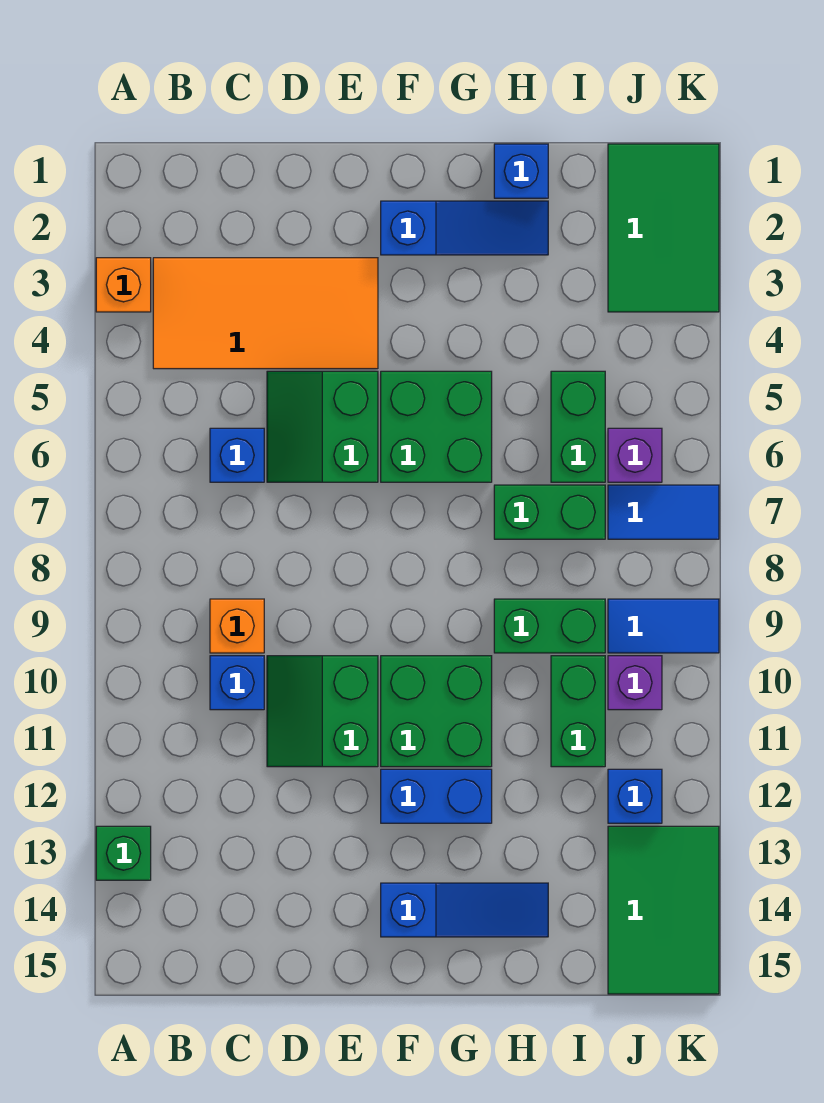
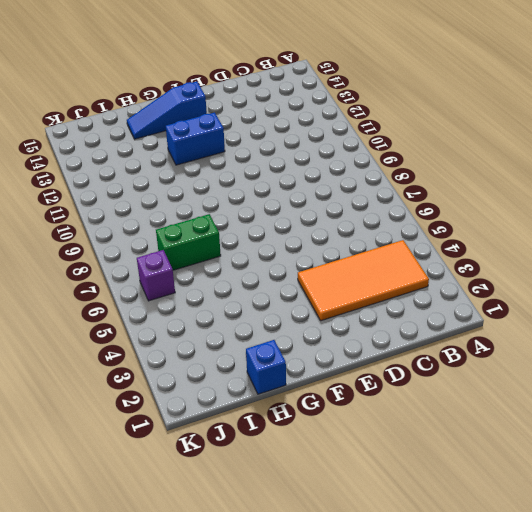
none -> orange brick A3 level 1
none -> green brick A13 level 1
none -> blue brick C6 level 1

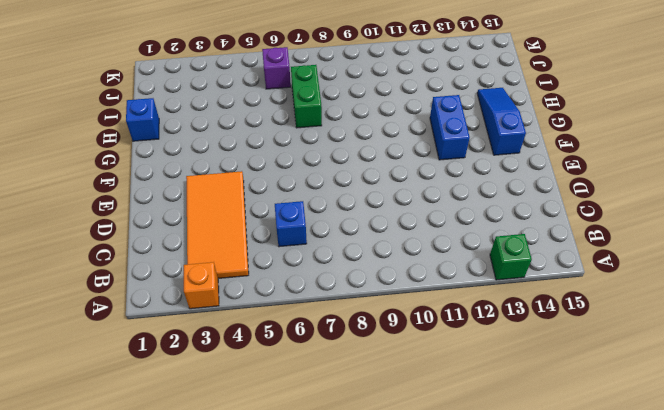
none -> orange brick C9 level 1
none -> blue brick C10 level 1
none -> green slope D5:E6 level 1 top E

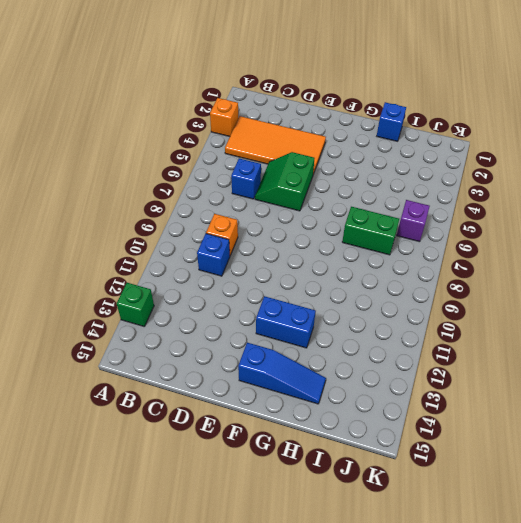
none -> green slope D10:E11 level 1 top E
none -> blue slope F2:H2 level 1 top F
none -> green brick F5:G6 level 1

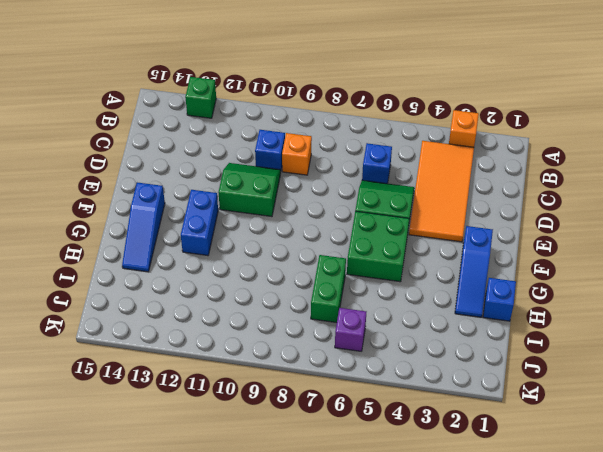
none -> green brick F10:G11 level 1
none -> green brick H9:I9 level 1
none -> green brick I5:I6 level 1

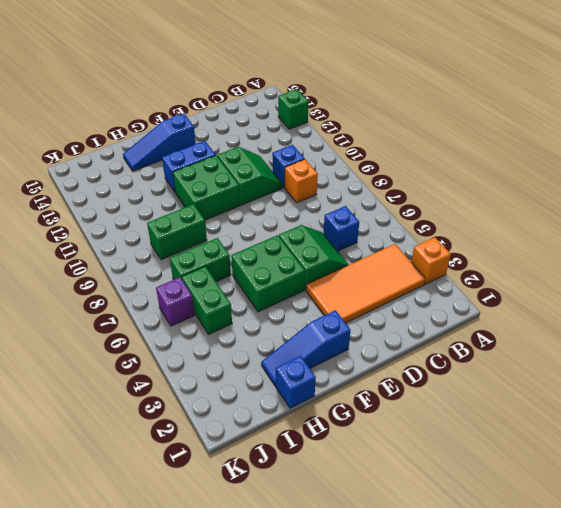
none -> green brick I10:I11 level 1
none -> green tile J1:K3 level 1
none -> blue tile J7:K7 level 1

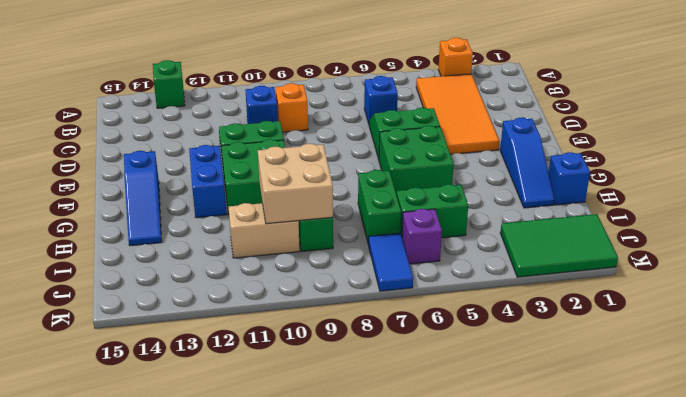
tan brick H9:I10 level 2 -> none
tan brick I10:I11 level 1 -> green brick I10:I11 level 1
none -> blue tile J9:K9 level 1
none -> purple brick J10 level 1
none -> blue brick J12 level 1

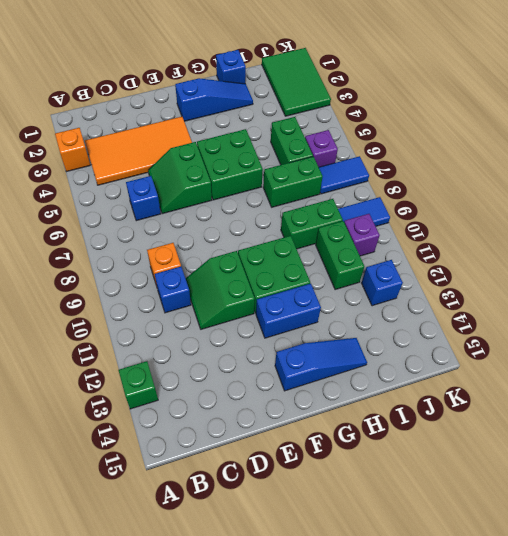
none -> green tile J13:K15 level 1

